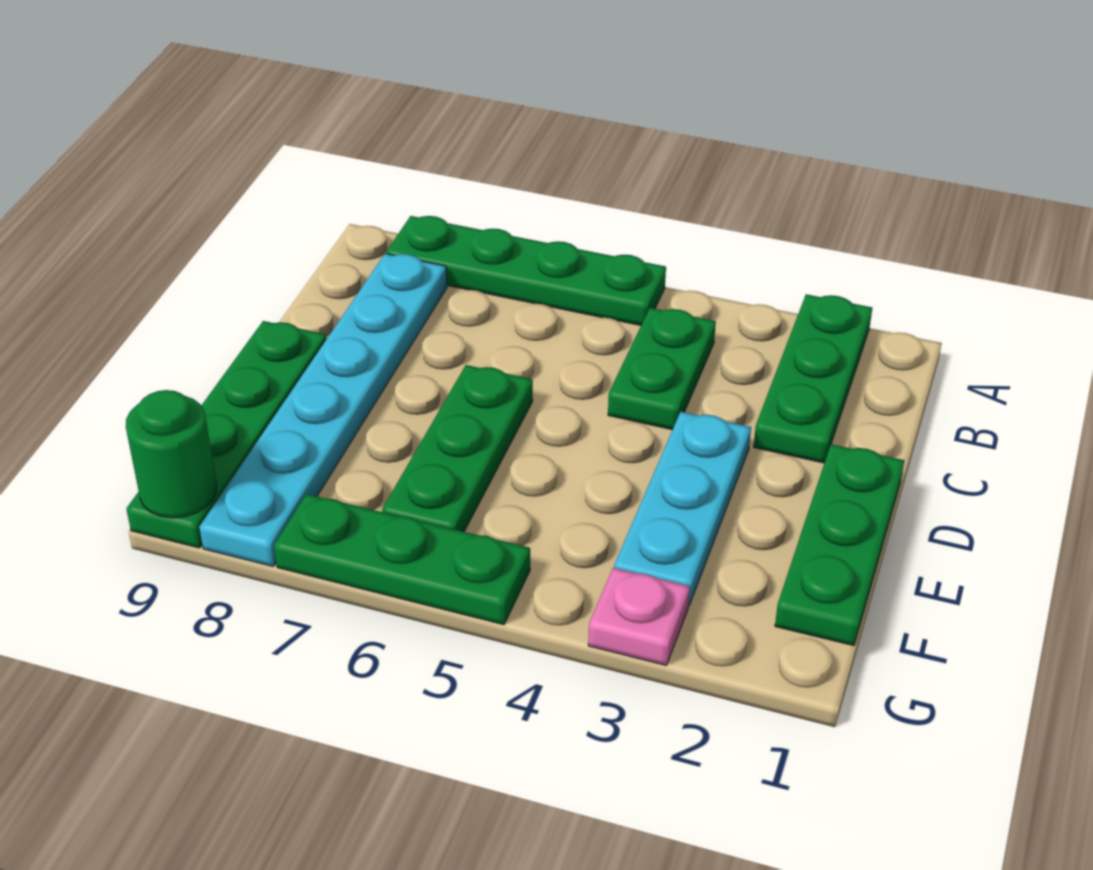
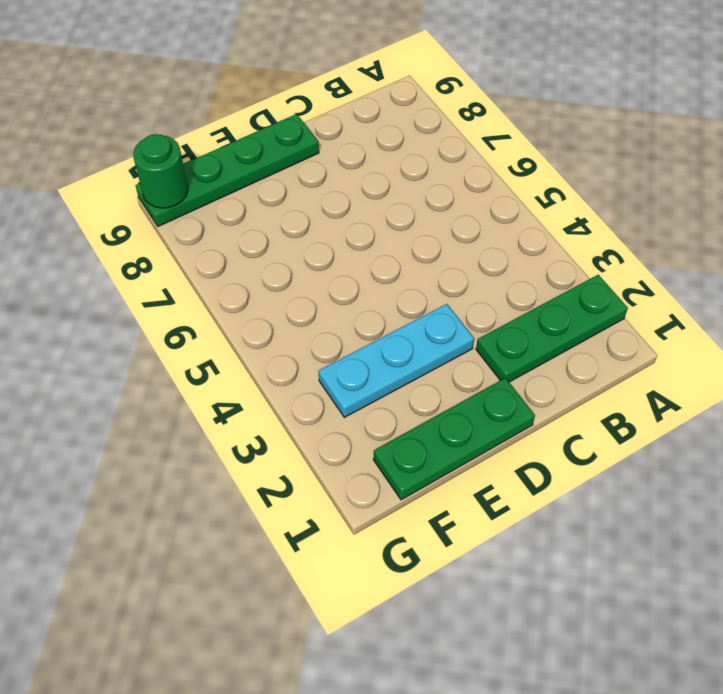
none -> green plate A5:A8 level 1
none -> green plate B4:C4 level 1

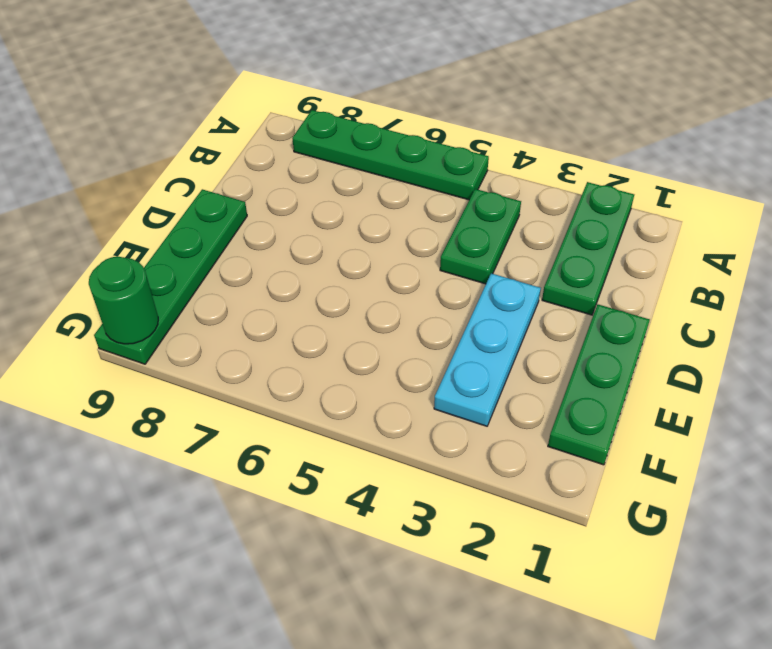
none -> cyan plate B8:G8 level 1
none -> green plate D6:F6 level 1

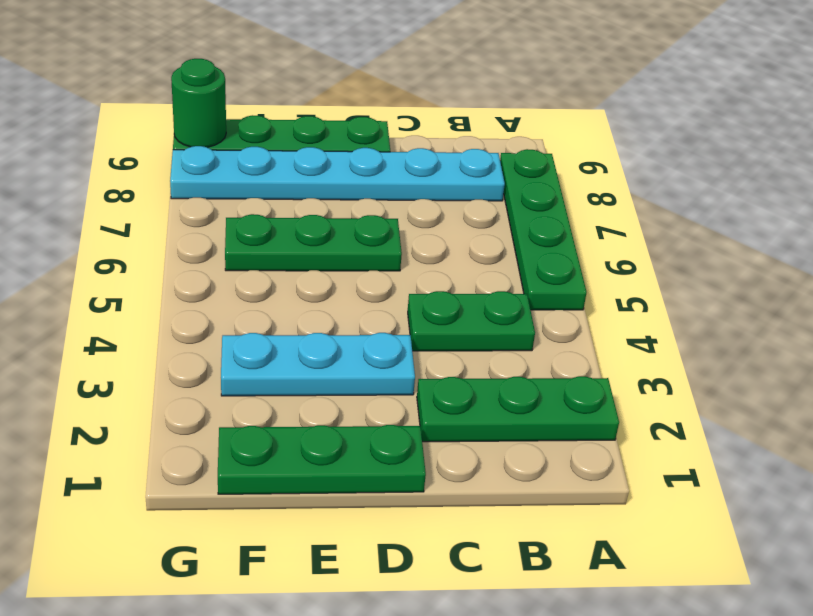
none -> pink plate G3 level 1
none -> green plate G5:G7 level 1

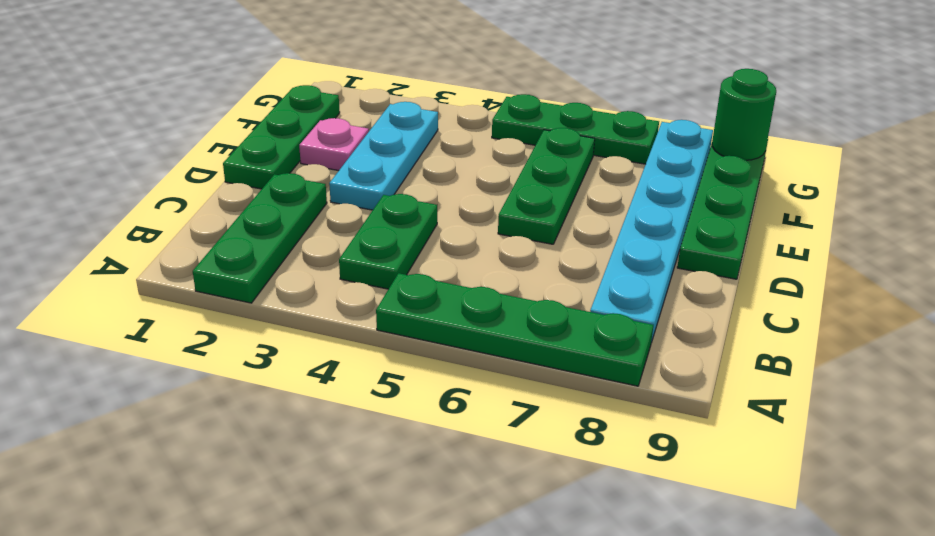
pink plate E2 level 1 -> pink plate G3 level 1

